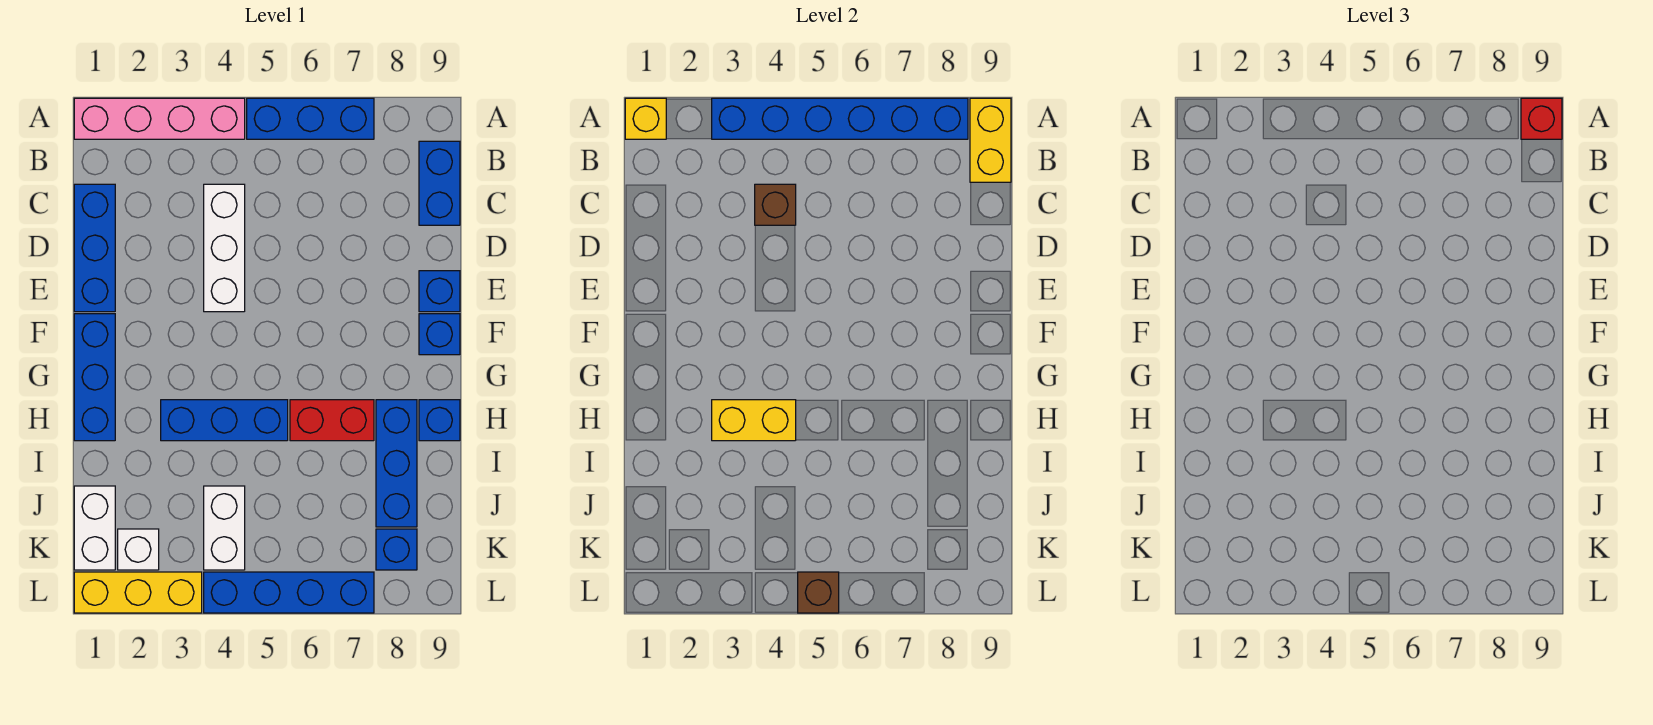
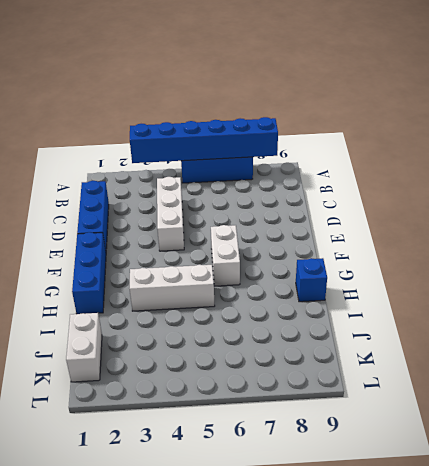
white brick F6:G6 level 1 -> white brick J4:K4 level 1
white brick H3:H5 level 1 -> blue brick H3:H5 level 1
none -> pink brick A1:A4 level 1
none -> blue brick B9:C9 level 1
none -> blue brick E9 level 1

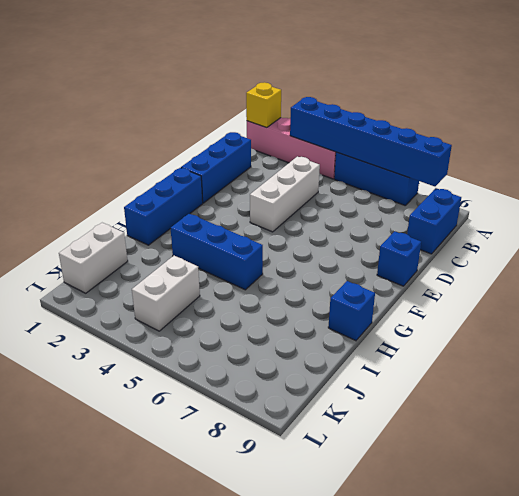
none -> blue brick F9 level 1
none -> red brick H6:H7 level 1
none -> blue brick H8:J8 level 1

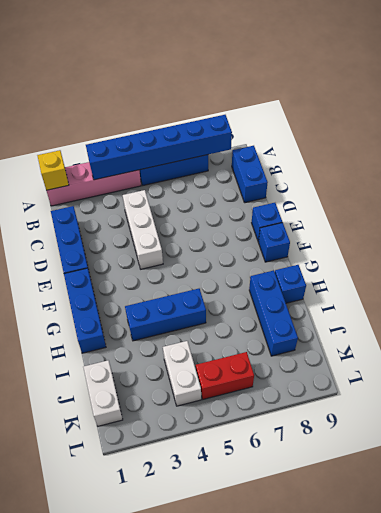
red brick K5:K6 level 1 -> red brick H6:H7 level 1
none -> white brick K2 level 1
none -> blue brick K8 level 1
none -> yellow brick L1:L3 level 1

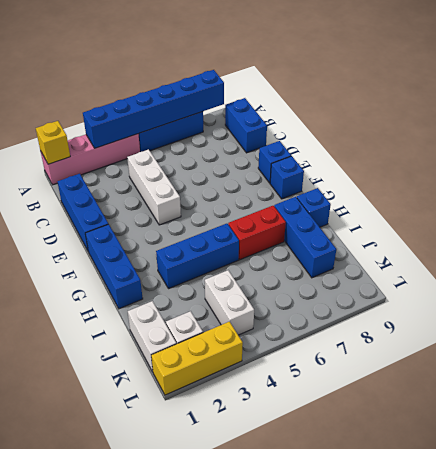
none -> blue brick K8 level 1
none -> blue brick L4:L7 level 1
none -> yellow brick A9:B9 level 2

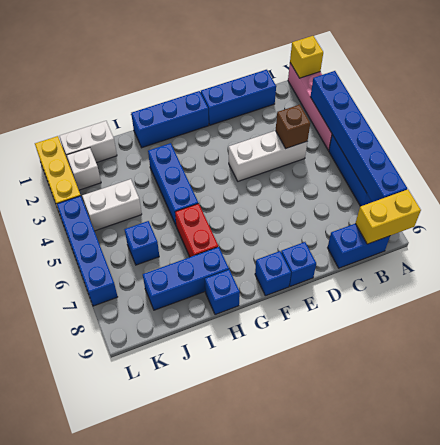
blue brick J6 level 1 -> blue brick K8 level 1
none -> yellow brick H3:H4 level 2
none -> brown brick L5 level 2
none -> red brick A9 level 3

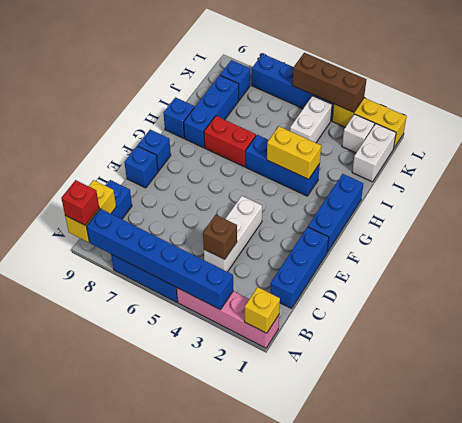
brown brick L3:L5 level 2 -> brown brick L5 level 2

